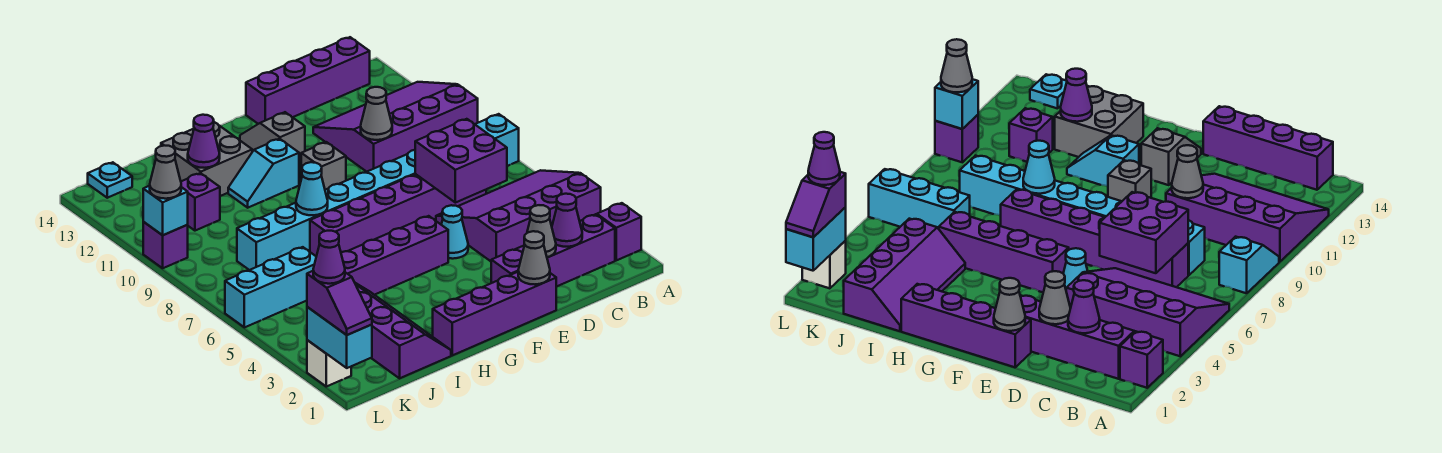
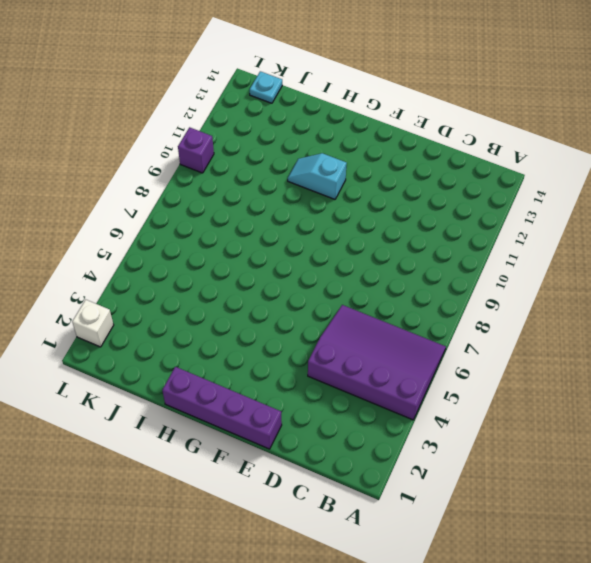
none -> purple brick A2 level 1
none -> cyan slope A8:A9 level 1 top 8
none -> purple slope A10:D12 level 1 top 10
none -> purple brick B2:E2 level 1

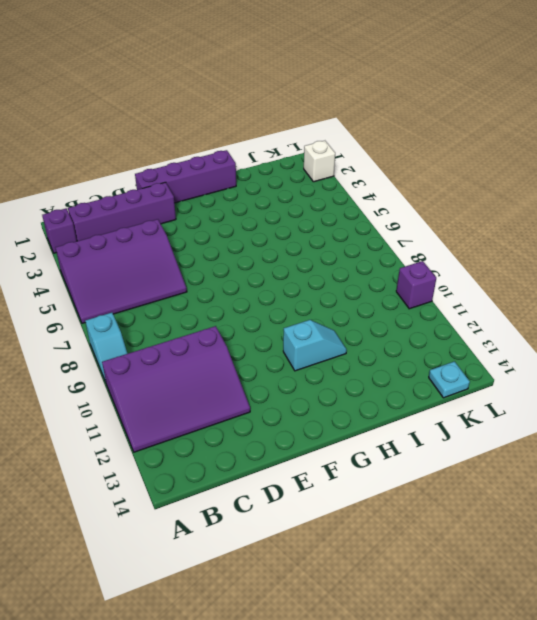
none -> purple brick B14:E14 level 1
none -> purple brick C7:H7 level 1
none -> cyan brick C8:J8 level 1
none -> cyan cone E5 level 1

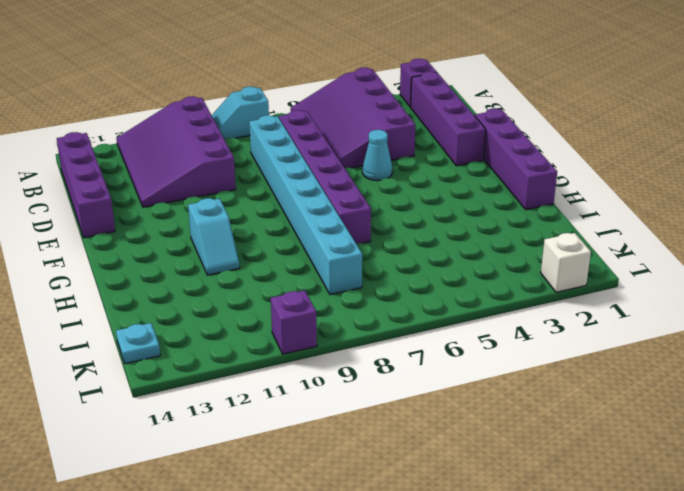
none -> purple brick F5:I5 level 1
none -> grey brick F10 level 1
none -> grey slope F12:F13 level 1 top 12
none -> grey brick H12:I13 level 1

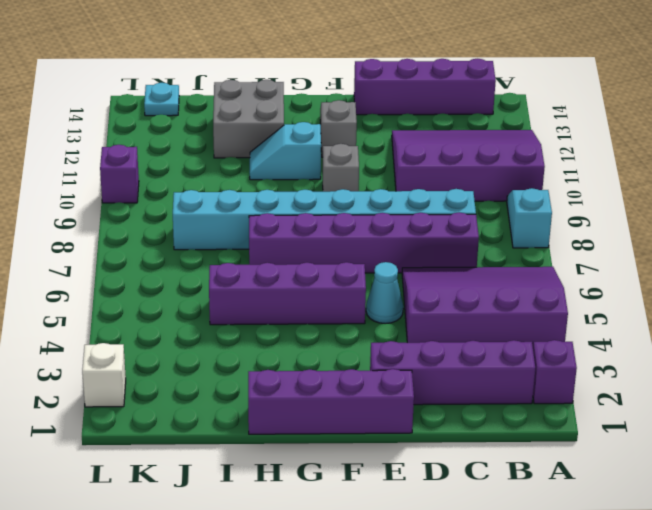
none -> purple slope I1:J4 level 1 top J
none -> cyan brick J6:L6 level 1
none -> purple brick J11 level 1
none -> purple cone C2 level 2

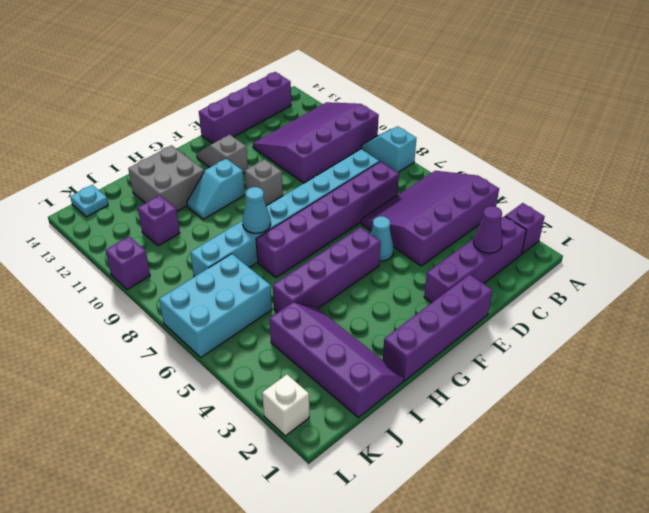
cyan brick J6:L7 level 1 -> cyan brick J6:L6 level 1
none -> purple brick C6:D7 level 2
none -> grey cone D2 level 2
none -> grey cone D10 level 2
none -> grey cone E1 level 2

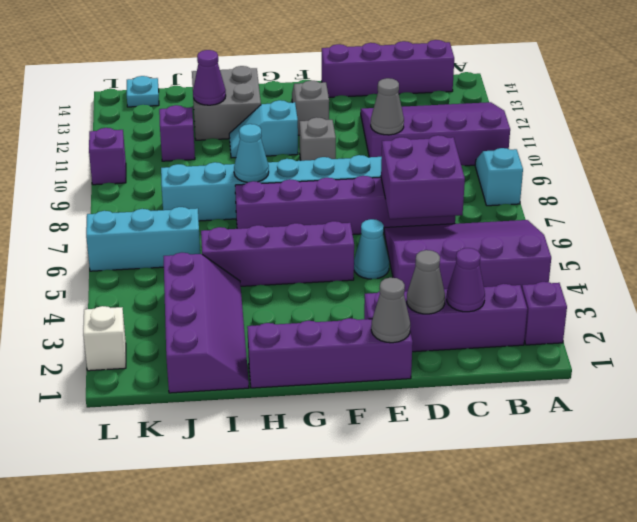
none -> cyan brick L1:L2 level 2
none -> cyan brick L10 level 2
none -> purple slope L1:L2 level 3 top 2
none -> grey cone L10 level 3

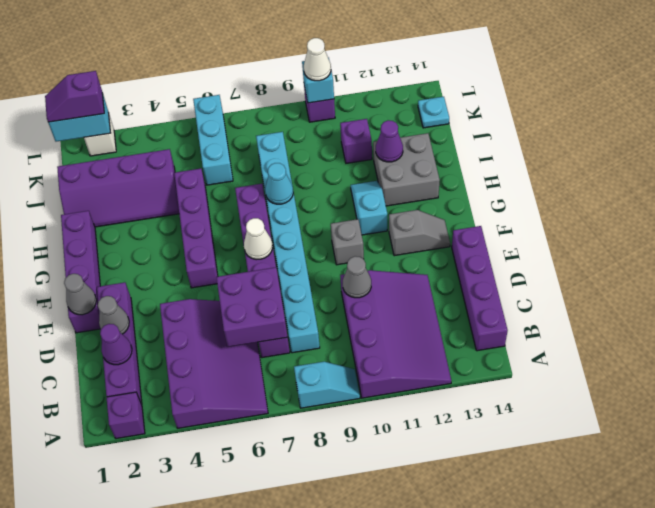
white cone F7 level 2 -> none
white cone L10 level 3 -> grey cone L10 level 3
none -> cyan cone E5 level 1
none -> purple cone L2 level 4

